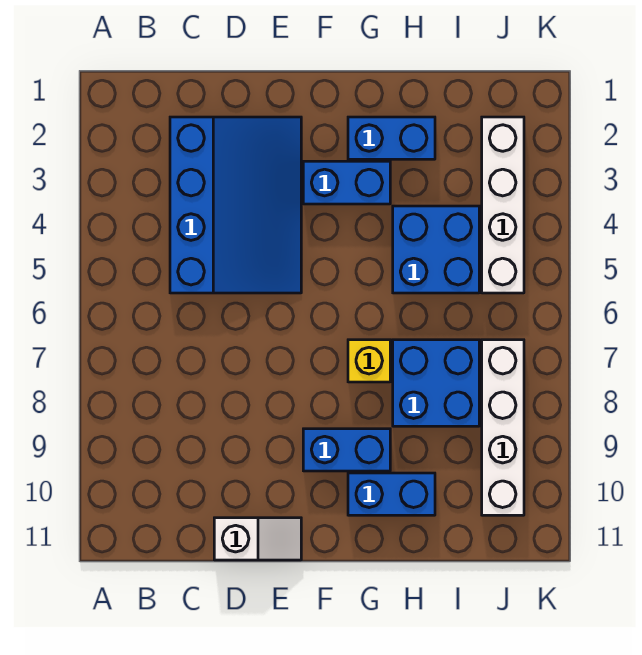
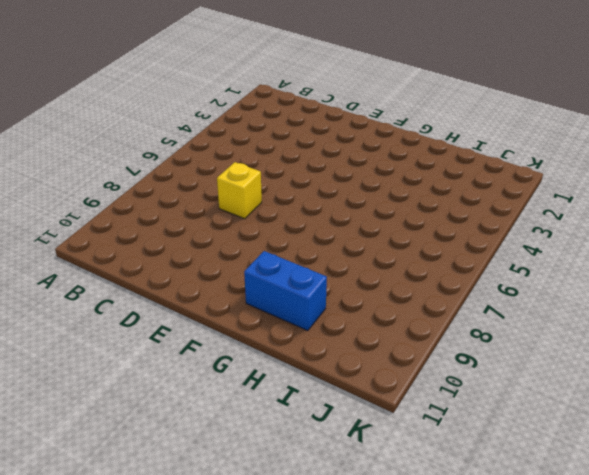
yellow brick D7 level 1 -> yellow brick G7 level 1
none -> blue slope C2:E5 level 1 top C
none -> white slope D11:E11 level 1 top D

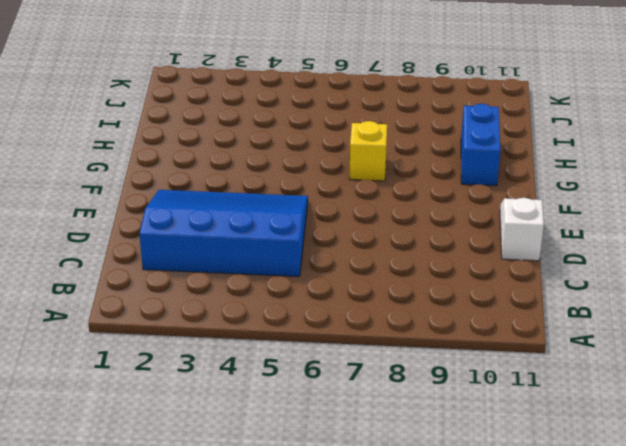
none -> blue brick F3:G3 level 1
none -> blue brick F9:G9 level 1

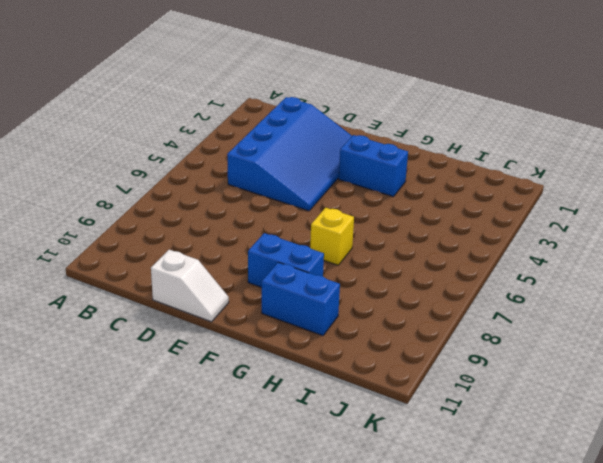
none -> blue brick G2:H2 level 1
none -> blue brick H4:I5 level 1

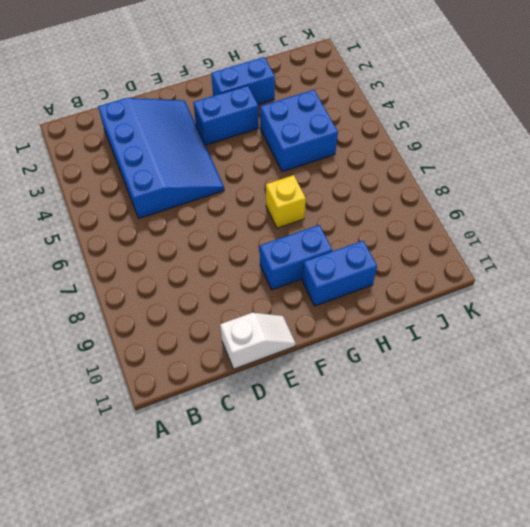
none -> blue brick H7:I8 level 1
none -> white brick J2:J5 level 1

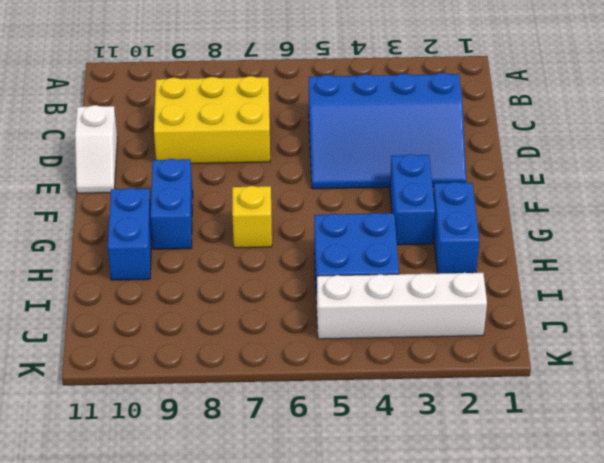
yellow brick C7:D9 level 1 -> none
none -> blue brick H7:I8 level 1
none -> white brick J7:J10 level 1

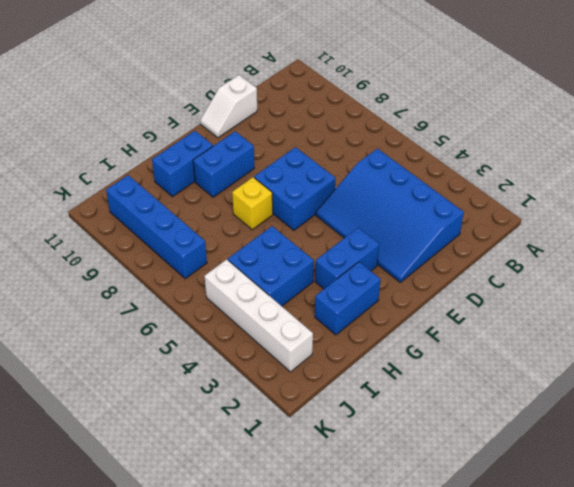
blue brick E6:F7 level 1 -> blue brick H7:I8 level 1
blue brick J7:J10 level 1 -> white brick J7:J10 level 1

